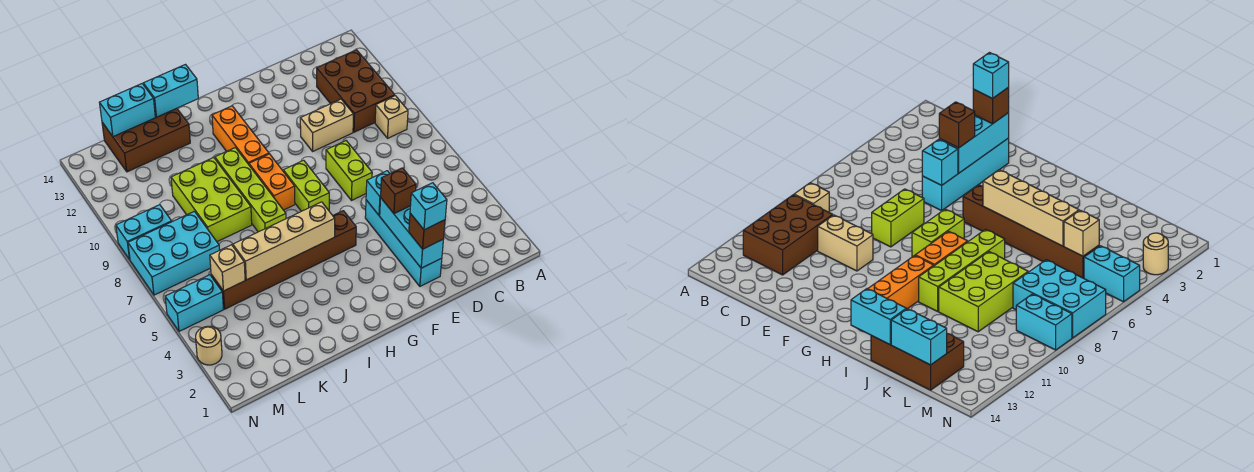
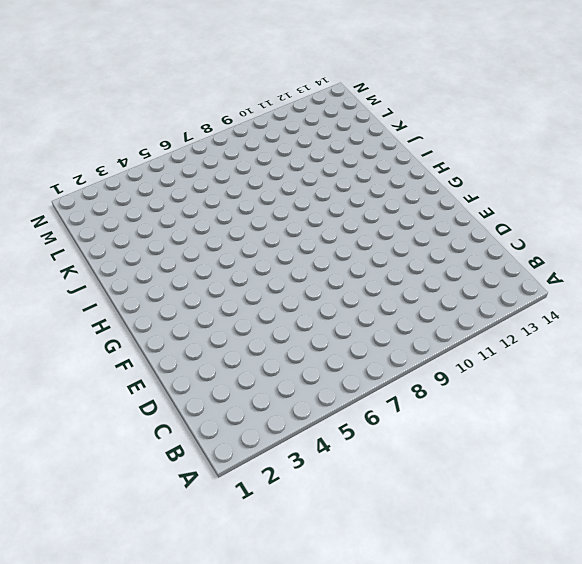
none -> tan brick B9 level 1
none -> brown brick B10:C12 level 1
none -> tan brick D10:E10 level 1

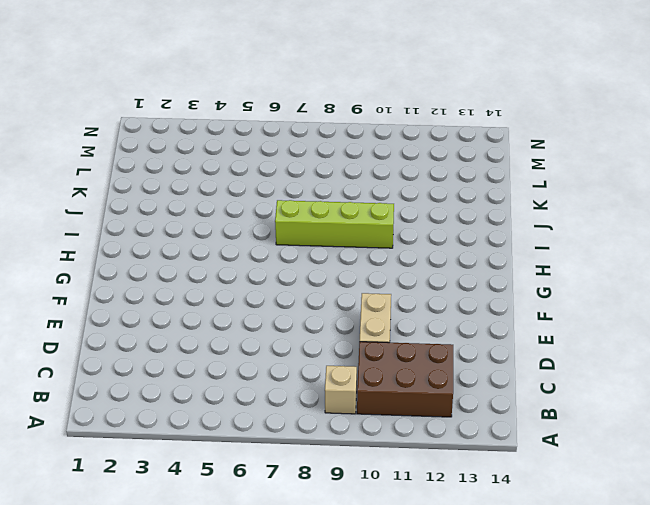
none -> cyan brick E2:E5 level 1
none -> lime brick E7:E8 level 1
none -> brown brick G5:L5 level 1

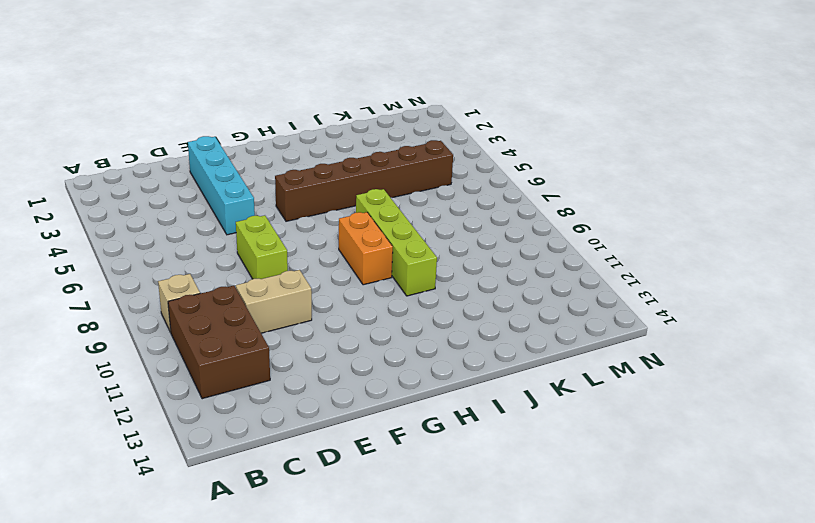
none -> lime brick G7:G8 level 1
none -> orange brick H10:H12 level 1
none -> lime brick J8:K10 level 1

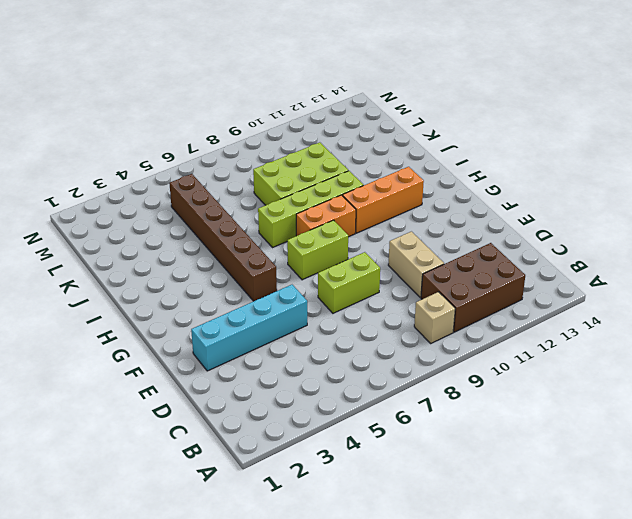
none -> brown brick J13:L14 level 1
none -> cyan brick L7:N8 level 1
none -> cyan brick M5:N5 level 1

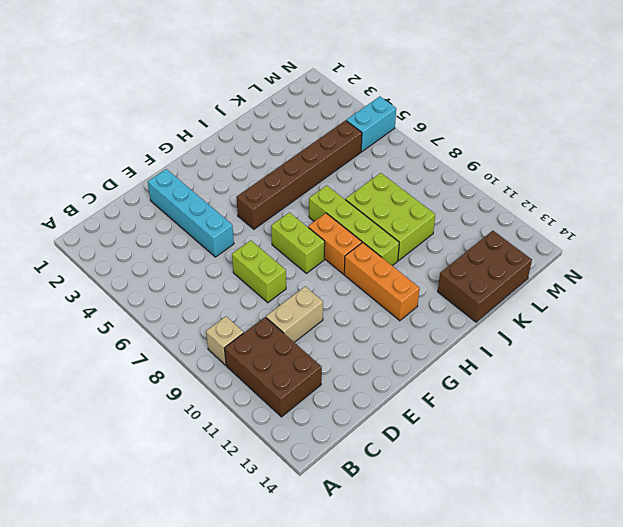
none -> cyan brick L7:N8 level 1
none -> cyan brick M9:N9 level 1
none -> tan round brick N3 level 1

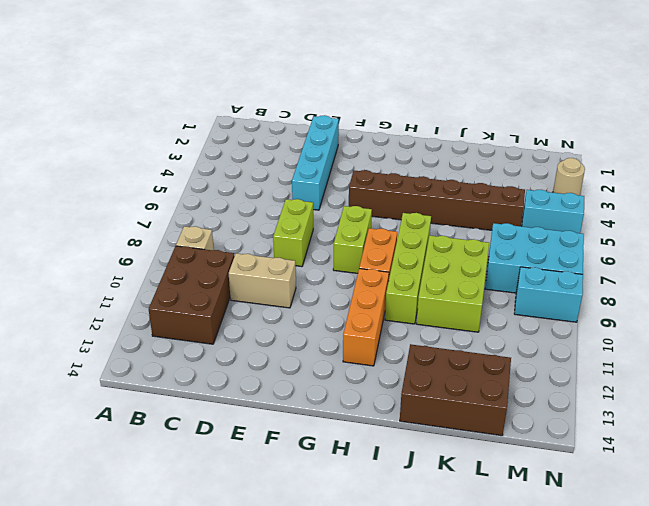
none -> cyan brick E2:E4 level 2
none -> cyan brick E5 level 2
none -> tan brick H5:K5 level 2

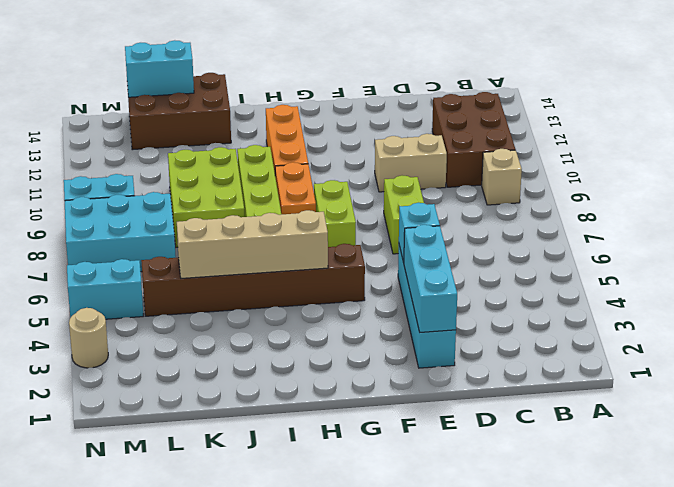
none -> cyan brick I14:J14 level 2
none -> tan brick L5 level 2
none -> brown brick E2 level 3

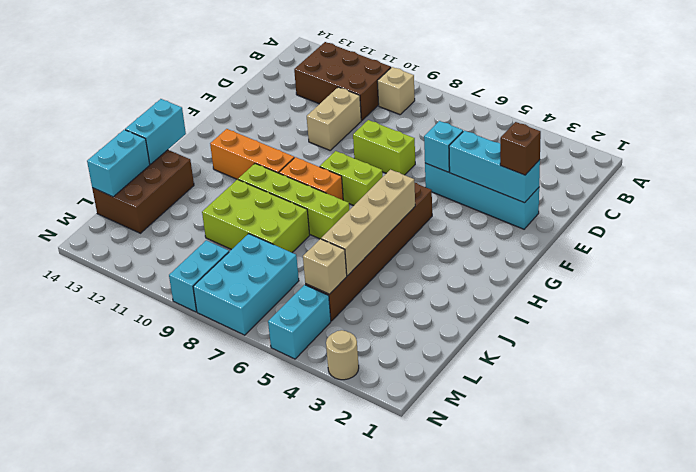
none -> brown brick E4 level 3
none -> cyan brick E2 level 4

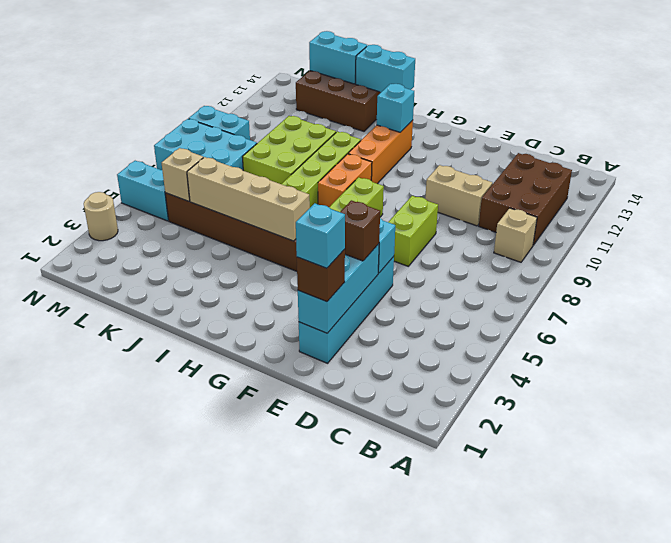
cyan brick H12 level 2 -> none

